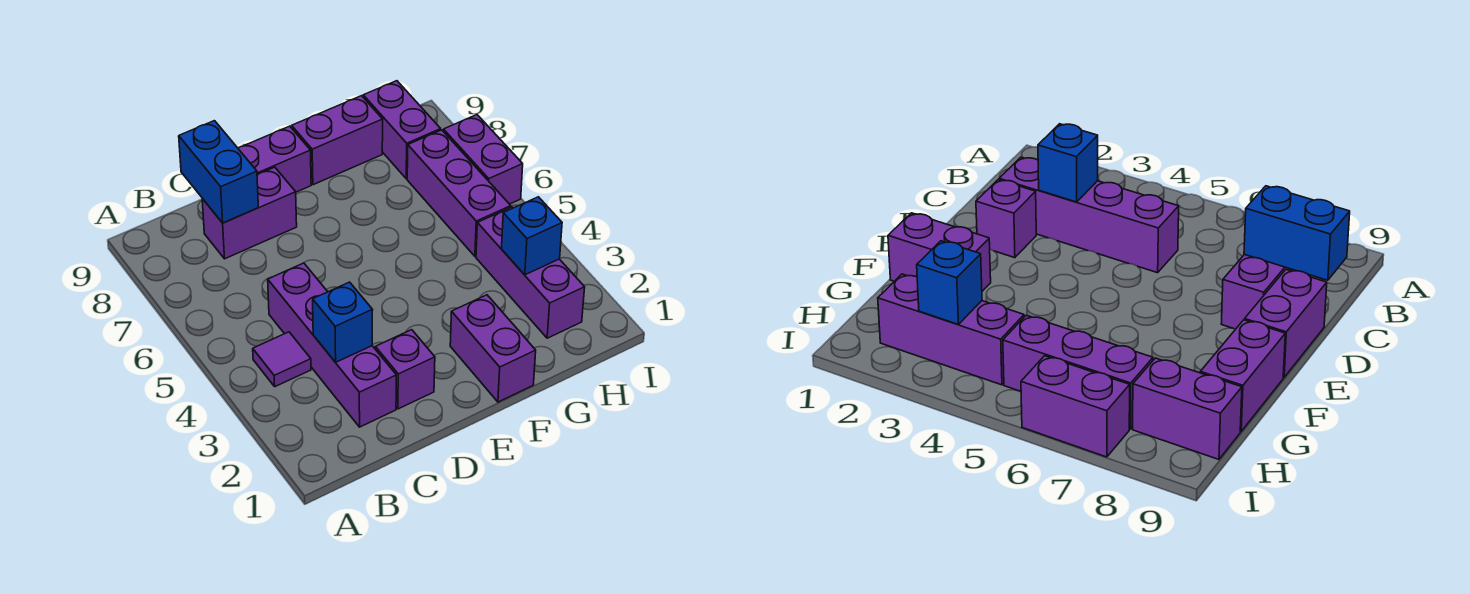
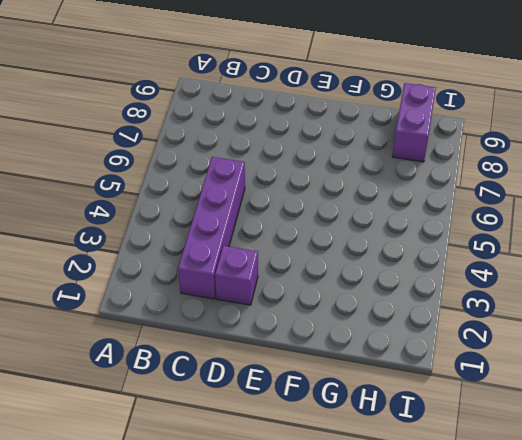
none -> purple tile B4 level 1
none -> purple brick C8:D8 level 1
none -> purple brick D9:E9 level 1

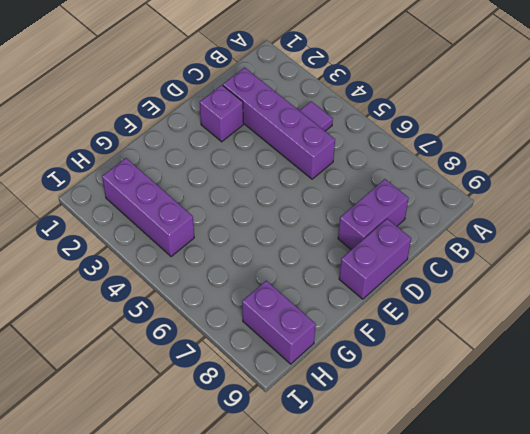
none -> purple brick F1:F2 level 1
none -> purple brick F9:G9 level 1
none -> purple brick H5:H7 level 1

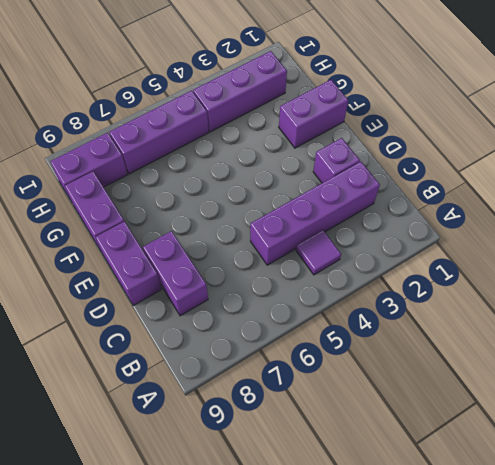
none -> purple brick I6:I7 level 1
none -> blue brick C3 level 2
none -> blue brick C8:C9 level 2

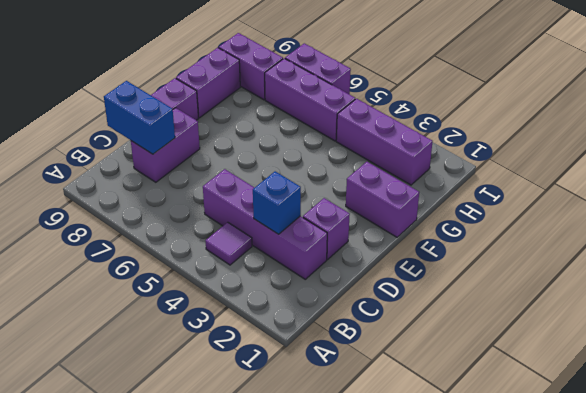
none -> blue brick H3 level 2

